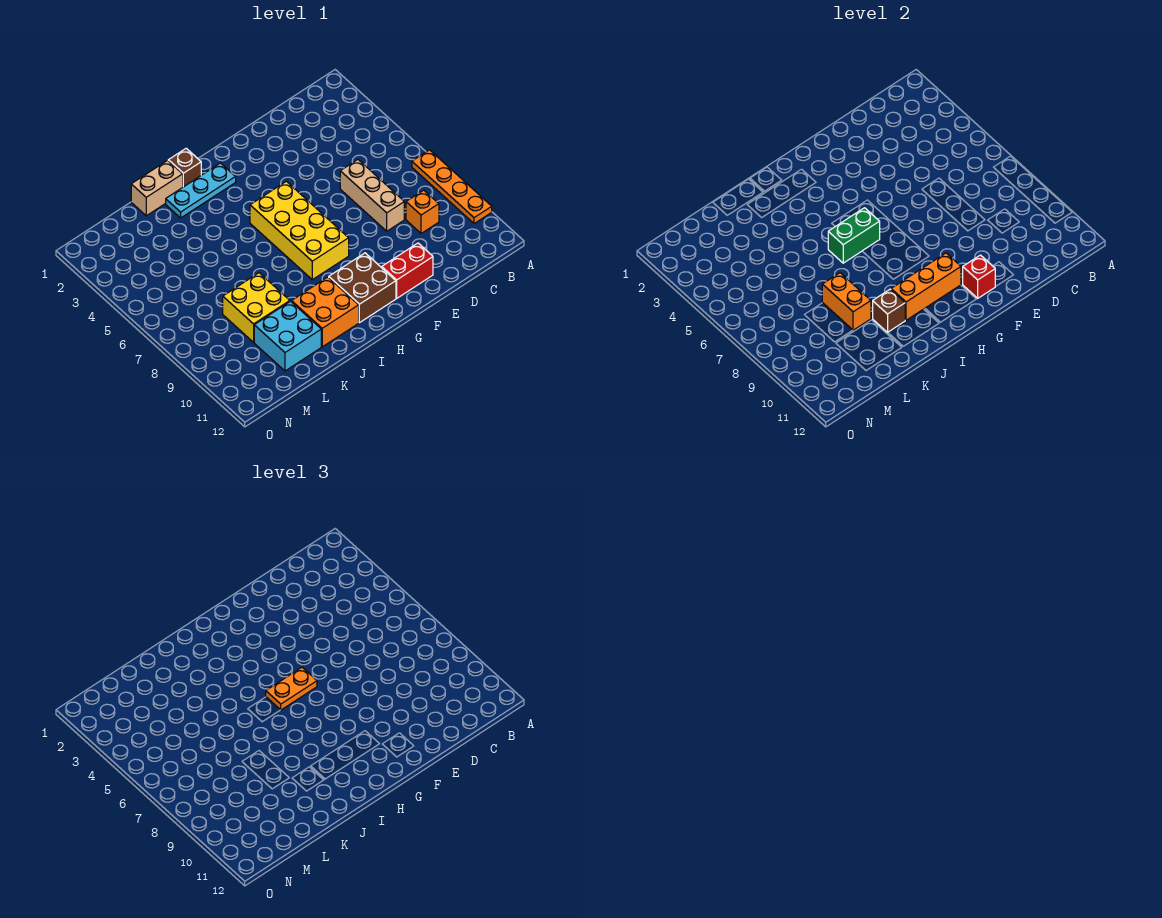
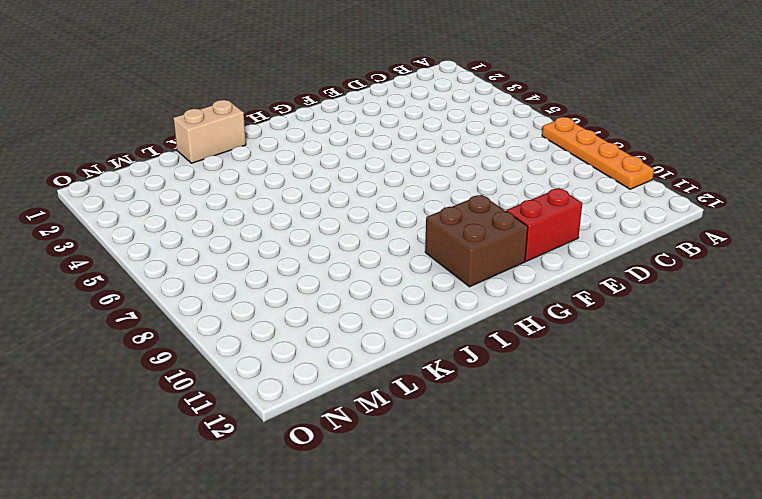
none -> orange brick C9 level 1
none -> tan brick D6:D8 level 1
none -> yellow brick G5:H8 level 1

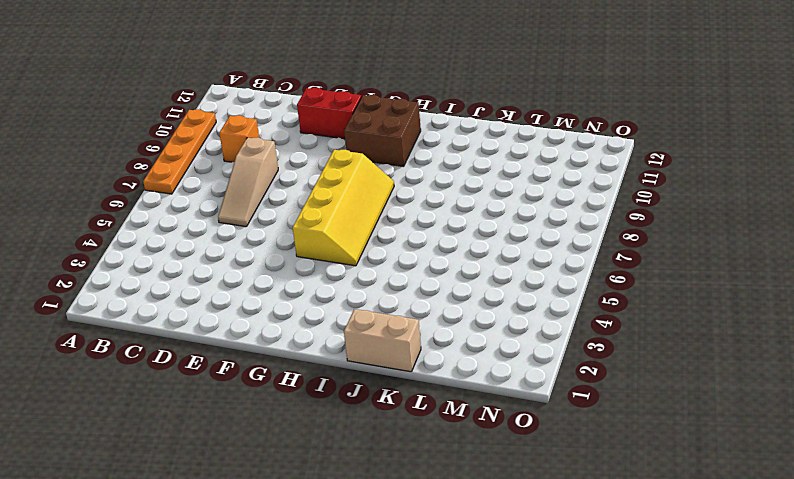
tan slope D6:D8 level 1 top 8 -> tan brick D6:D8 level 1
yellow slope G5:H8 level 1 top G -> yellow brick G5:H8 level 1
none -> cyan plate H2:J2 level 1
none -> brown brick I1 level 1
none -> orange brick I10:J11 level 1

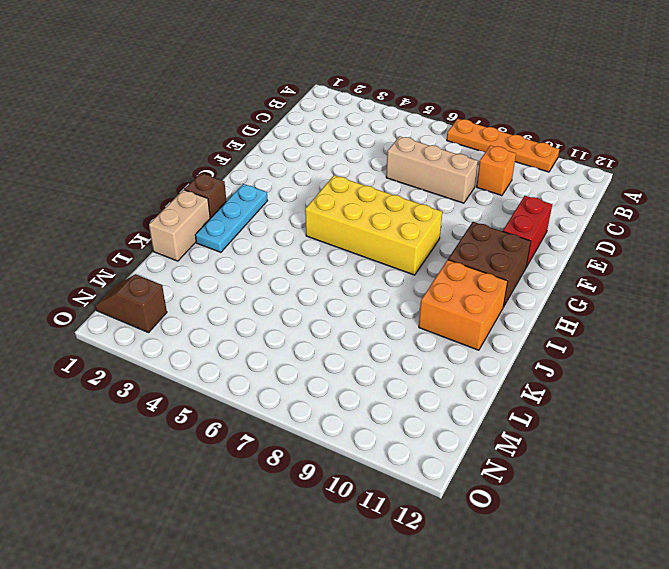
brown slope N1:N2 level 1 top 2 -> none
none -> yellow brick K8:L9 level 1
none -> cyan brick K10:L11 level 1
none -> red brick F11 level 2

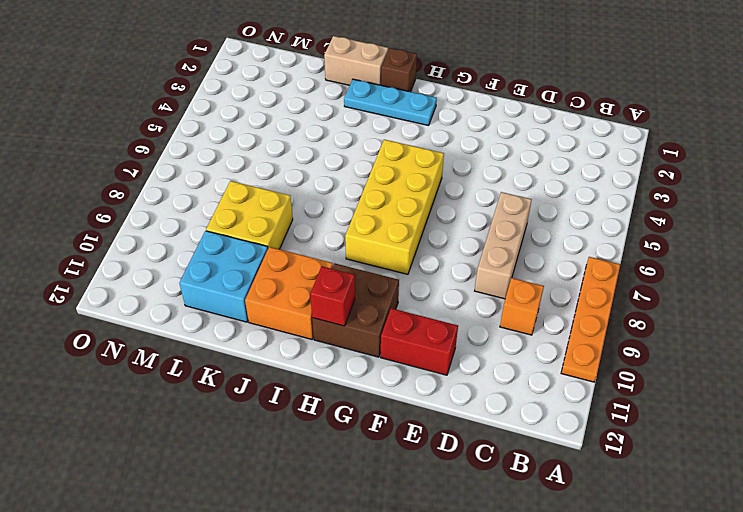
red brick H11 level 2 -> red brick F11 level 2
none -> orange brick G10:I10 level 2
none -> green brick H6:I6 level 2
none -> brown brick J10 level 2

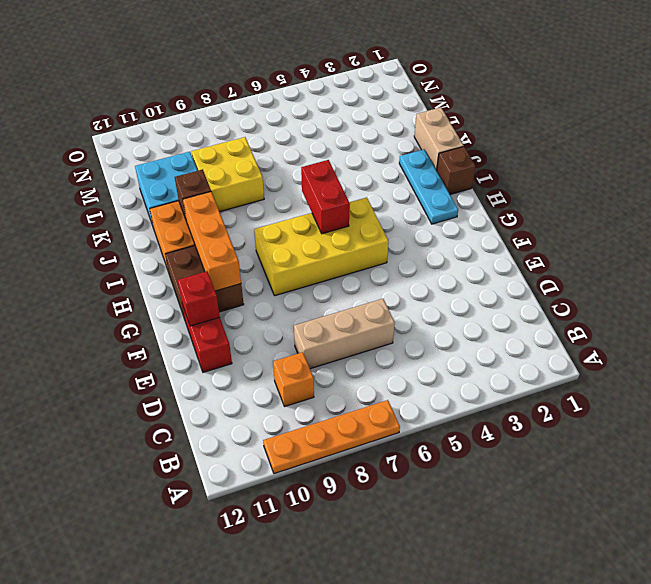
red brick H6:I6 level 2 -> green brick H6:I6 level 2
none -> orange brick K8:K9 level 2
none -> orange plate G6:H6 level 3

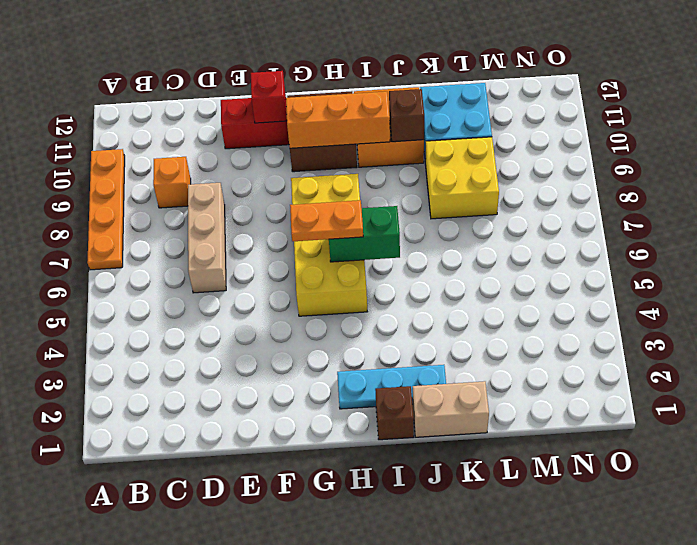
none -> orange brick K8:K9 level 2

